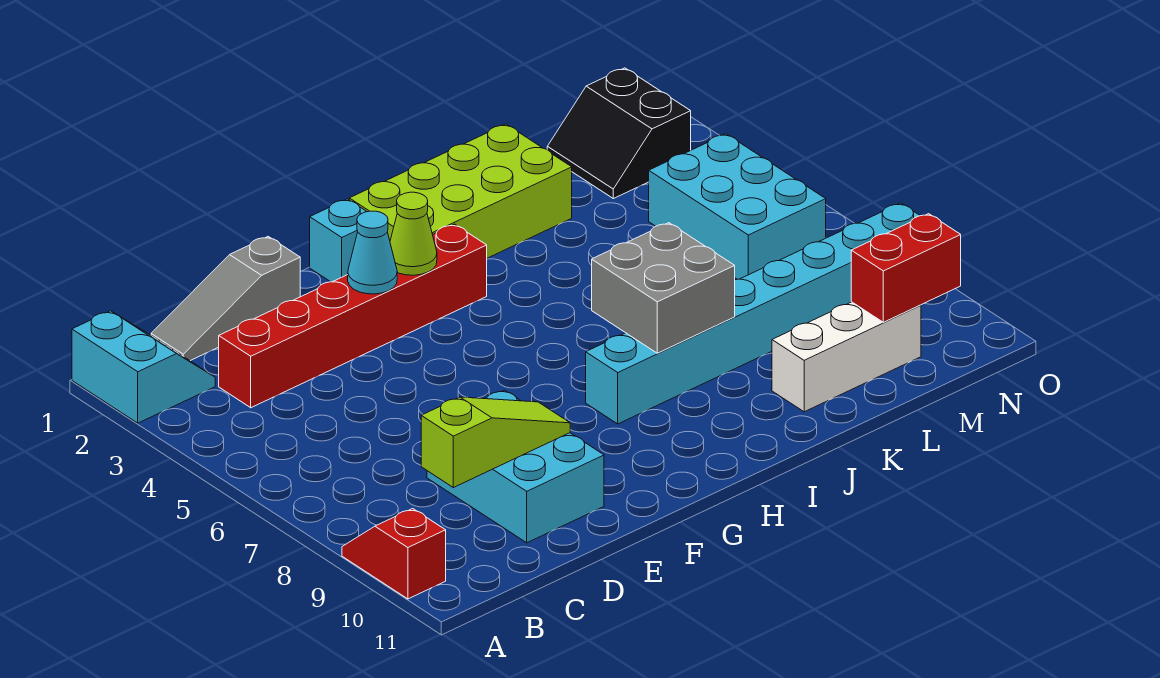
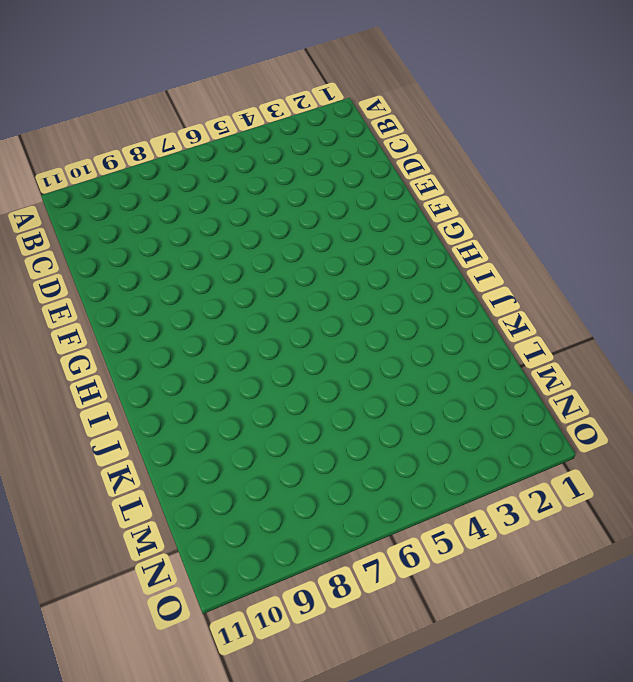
none -> cyan slope A1:B2 level 1 top A
none -> red slope A9:A10 level 1 top 10
none -> grey slope C1:E1 level 1 top E

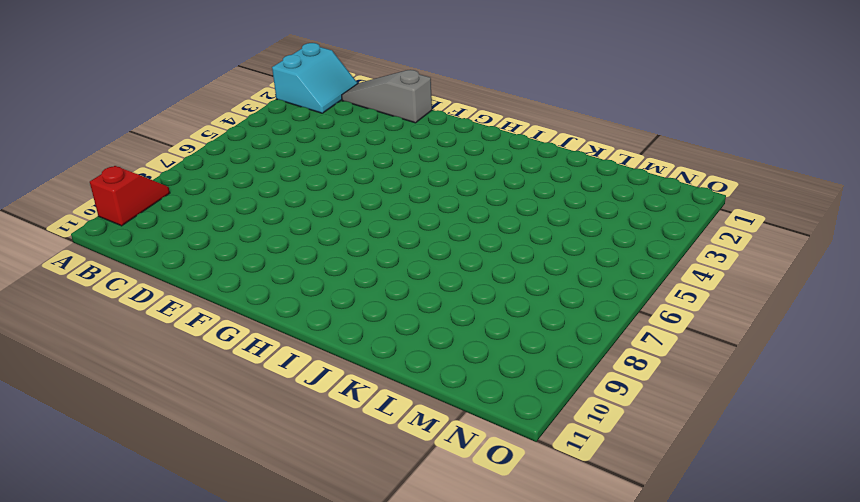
none -> red brick C3:H3 level 1
none -> cyan brick D8:E10 level 1
none -> cyan brick G1 level 1

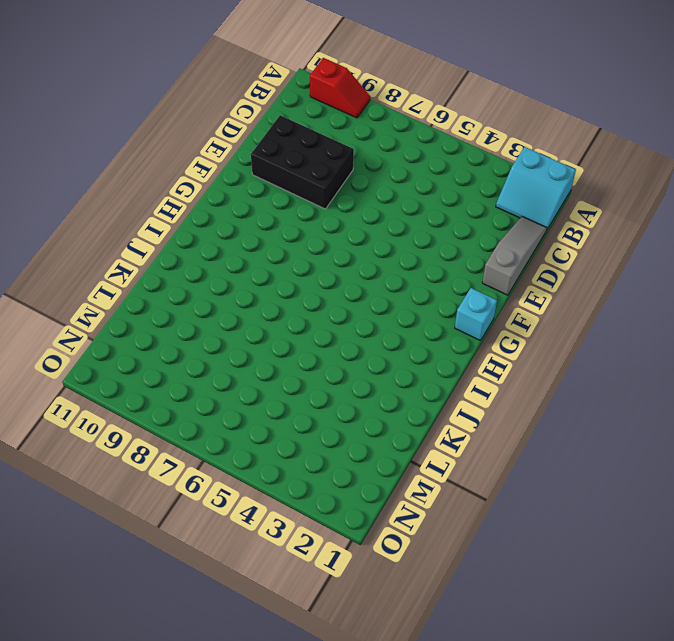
black brick D8:E10 level 1 -> cyan brick D8:E10 level 1
none -> red brick C3:H3 level 1
none -> lime brick H1:K2 level 1
none -> cyan brick H8:O8 level 1

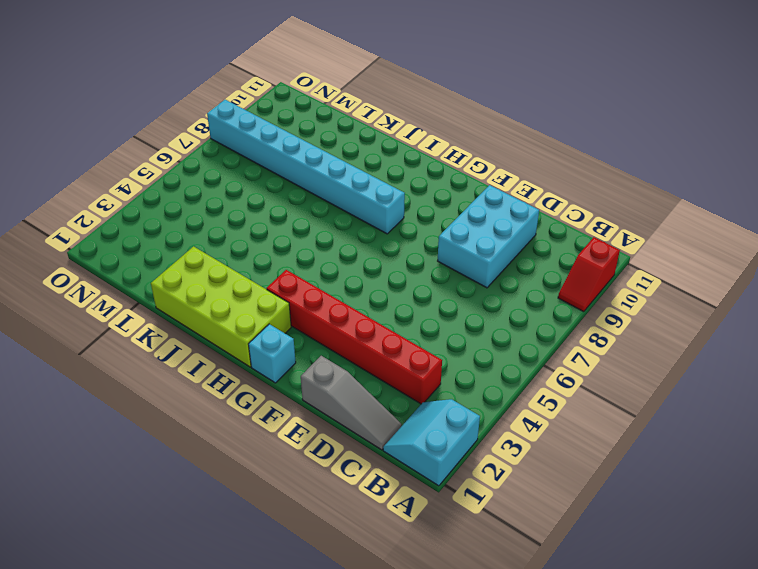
none -> white brick K10:M10 level 1
none -> black slope M1:N2 level 1 top N
none -> cyan brick M4:N6 level 1

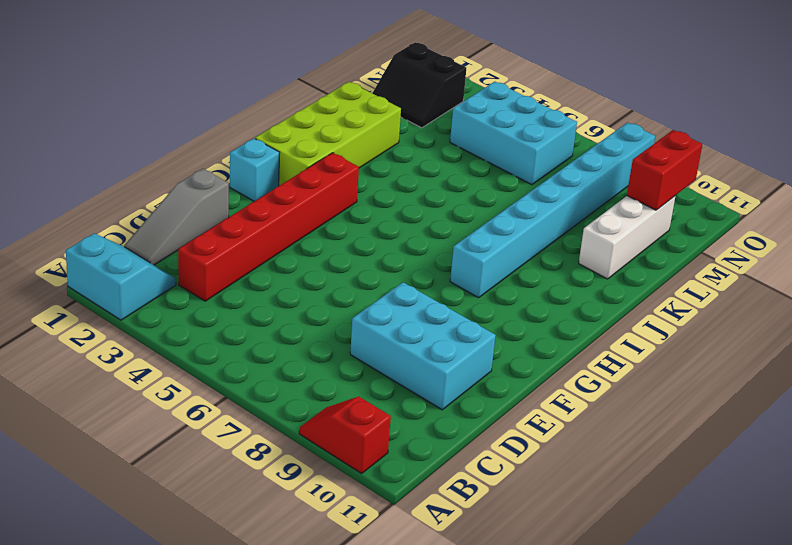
none -> lime slope C9:E9 level 2 top C
none -> cyan cone F3 level 2
none -> lime cone G3 level 2

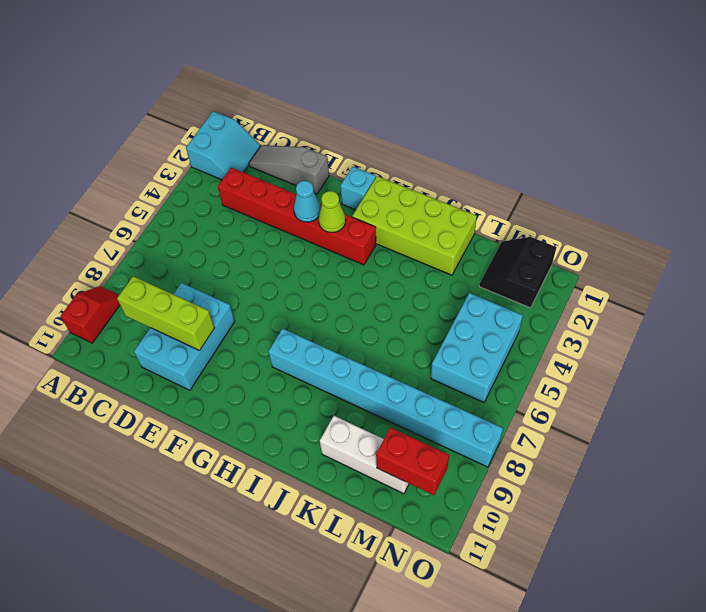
lime brick C9:E9 level 2 -> lime slope C9:E9 level 2 top C
none -> grey brick I7:J8 level 2

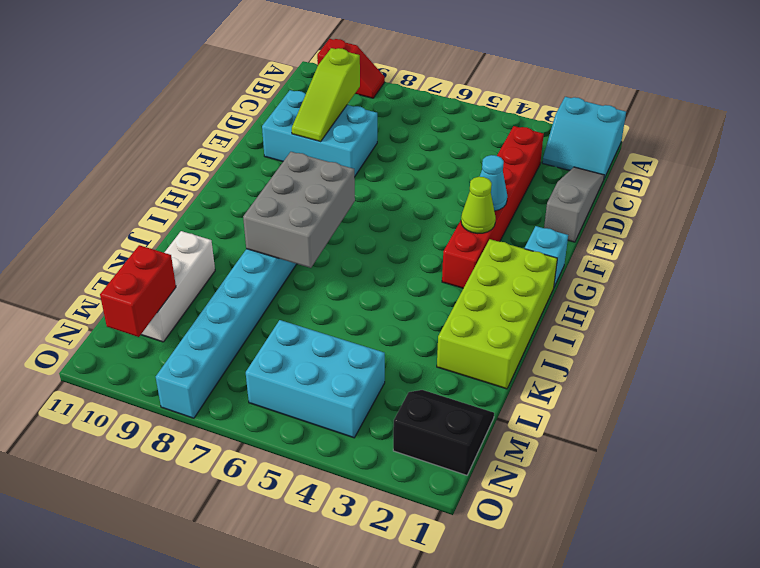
grey brick H7:J8 level 2 -> grey brick I7:J8 level 2

